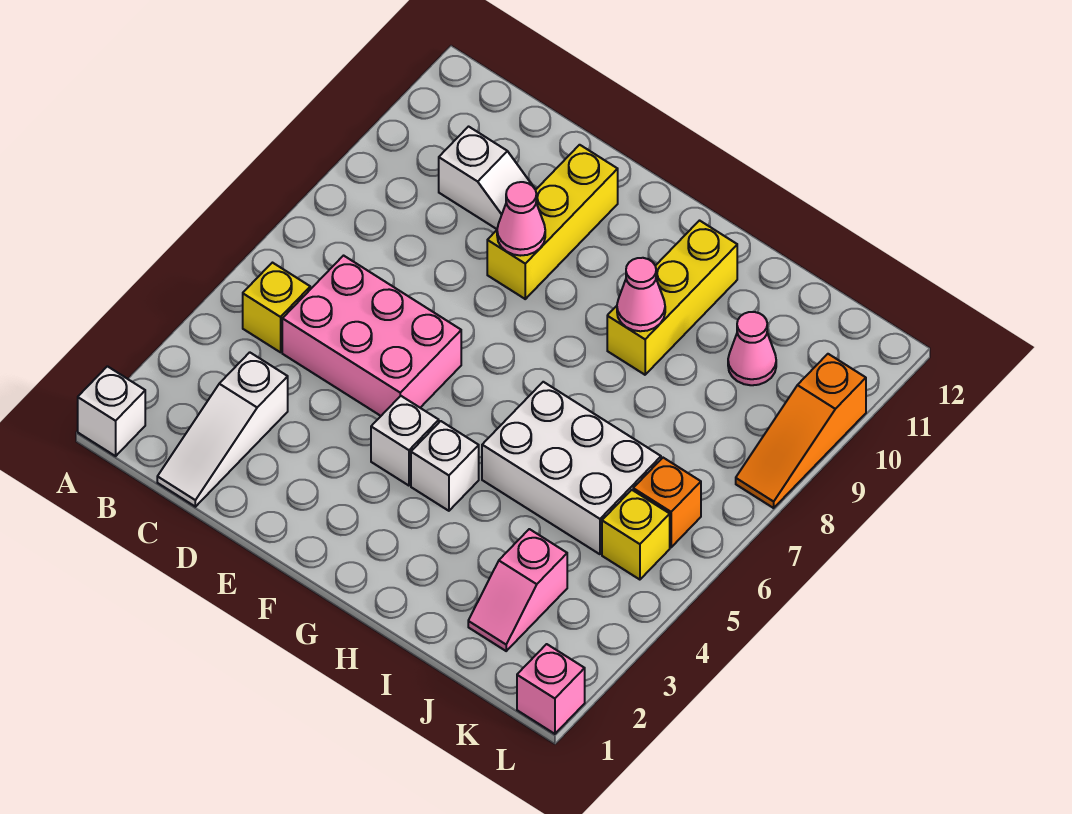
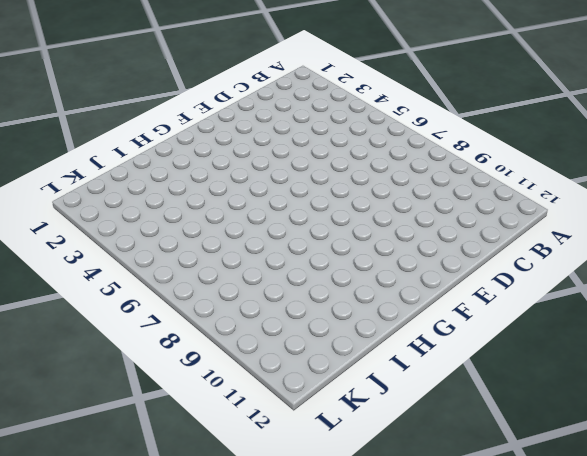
none -> white brick A1 level 1
none -> yellow brick B5 level 1
none -> white slope C1:C3 level 1 top 3

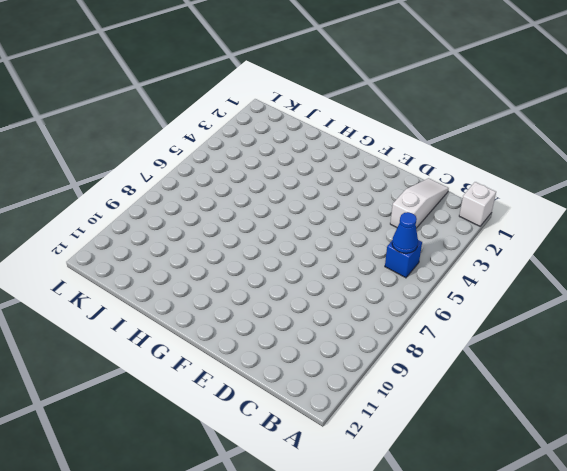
blue brick B5 level 1 -> yellow brick B5 level 1
blue cone B5 level 2 -> none
none -> pink brick C5:E6 level 1
none -> white slope C10:D10 level 1 top C
none -> yellow brick E9:E11 level 1

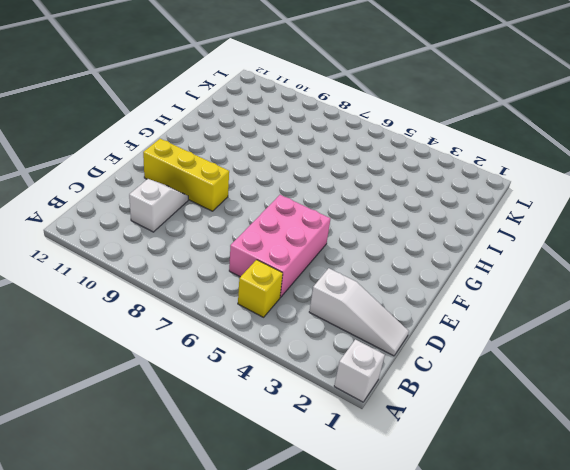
none -> white brick F4 level 1
none -> white brick G4 level 1
none -> white brick H5:J6 level 1

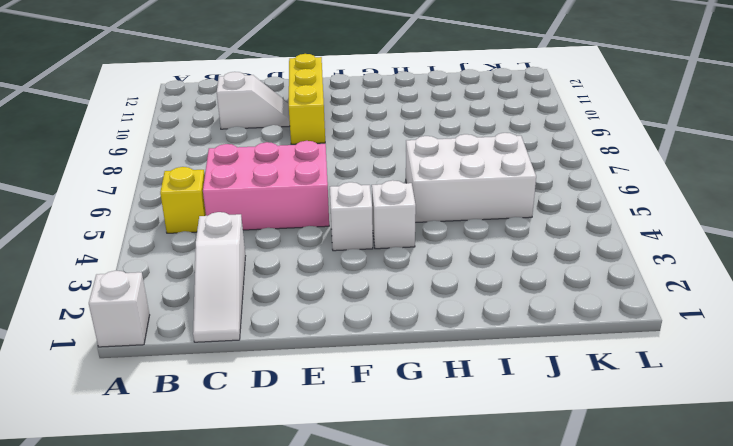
none -> yellow brick H9:H11 level 1
none -> pink slope J2:J3 level 1 top 3
none -> pink cone J10 level 1

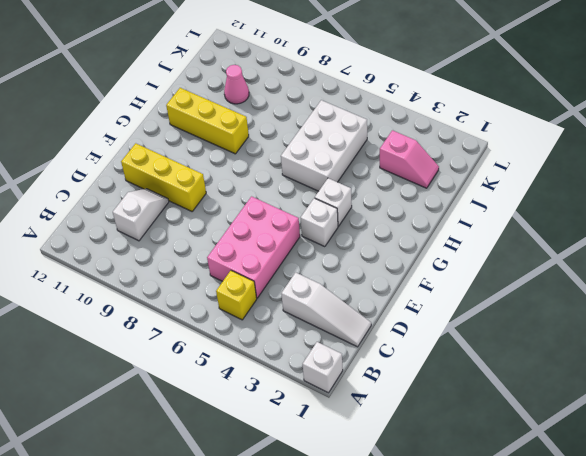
none -> yellow brick K5 level 1
none -> orange brick K6 level 1
none -> pink brick L1 level 1

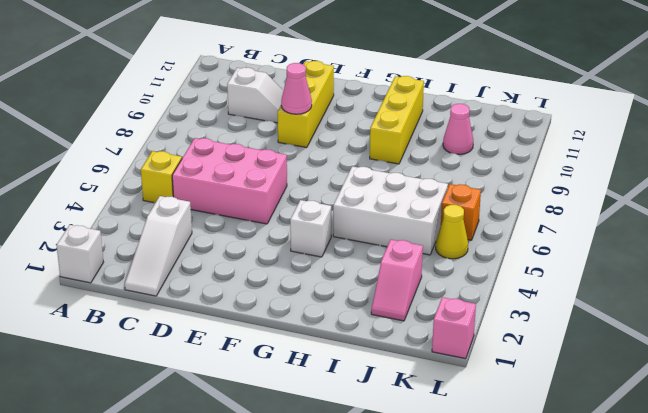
yellow cone K5 level 1 -> yellow brick K5 level 1
none -> white brick F4 level 1
none -> orange slope L8:L10 level 1 top 10
none -> pink cone H9 level 2

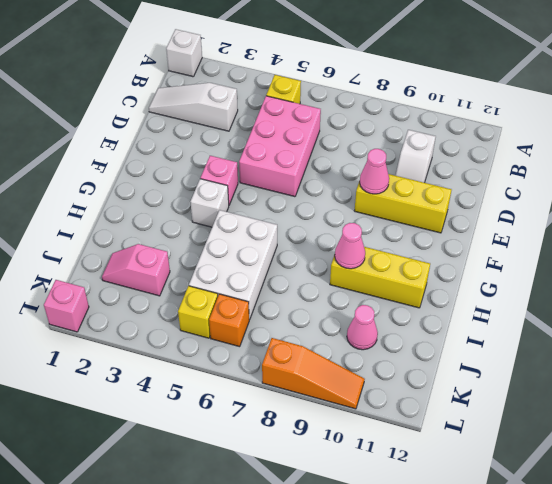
pink brick F4 level 1 -> white brick F4 level 1
orange slope L8:L10 level 1 top 8 -> orange slope L8:L10 level 1 top 10

